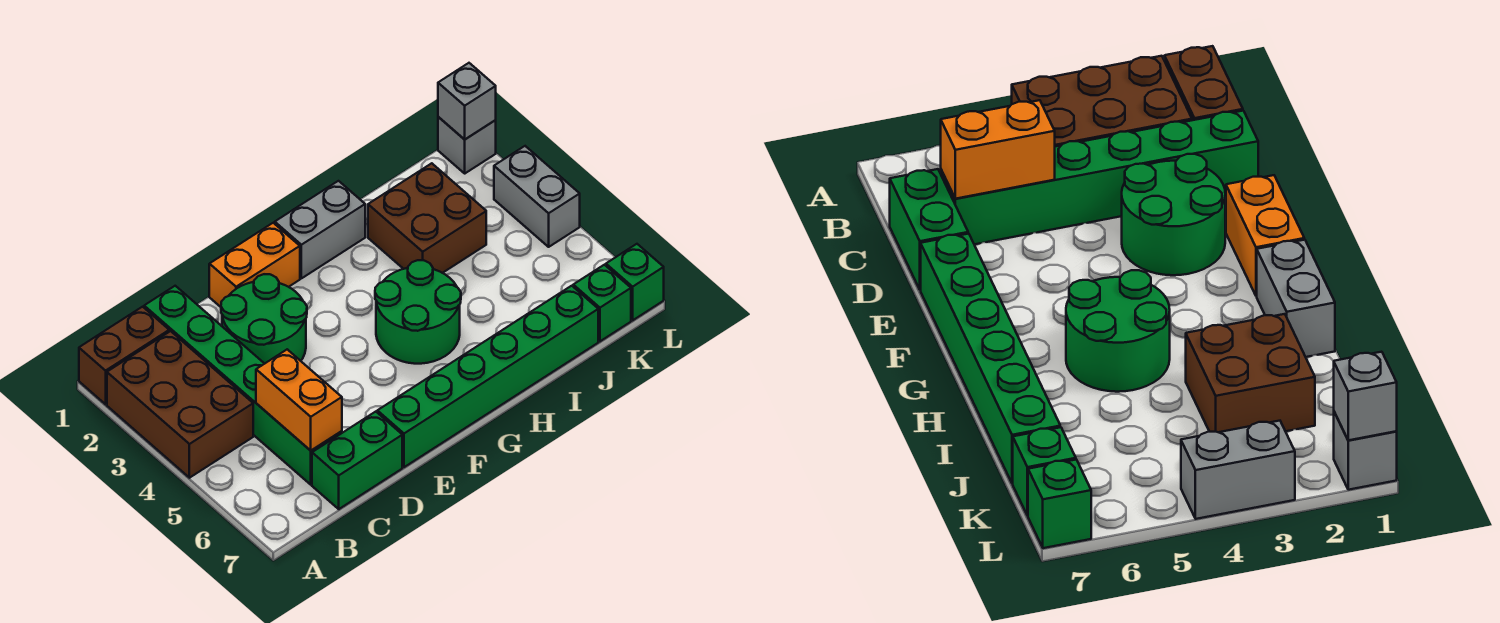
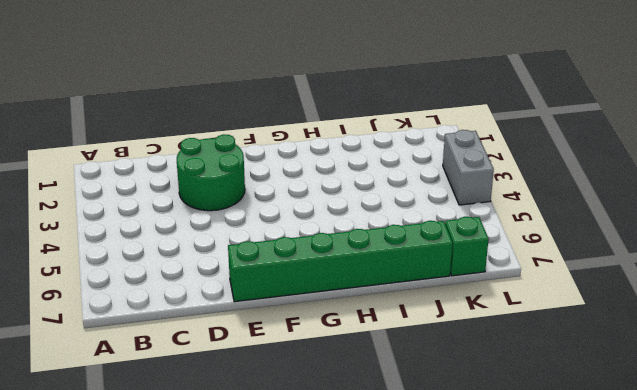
none -> brown brick A1:B1 level 1
none -> brown brick A2:B4 level 1
none -> green brick C1:C6 level 1

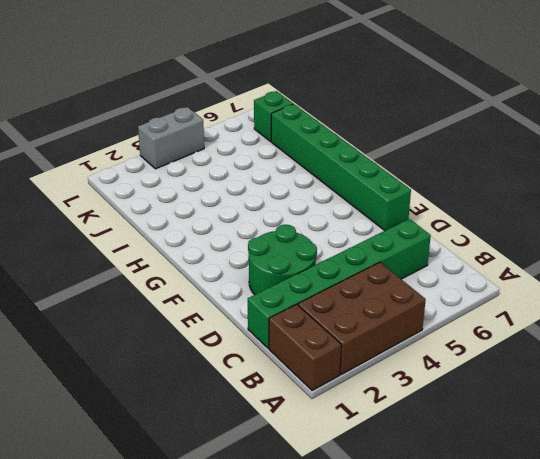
none -> green brick C7:D7 level 1
none -> orange brick E1:F1 level 1
none -> grey brick G1:H1 level 1

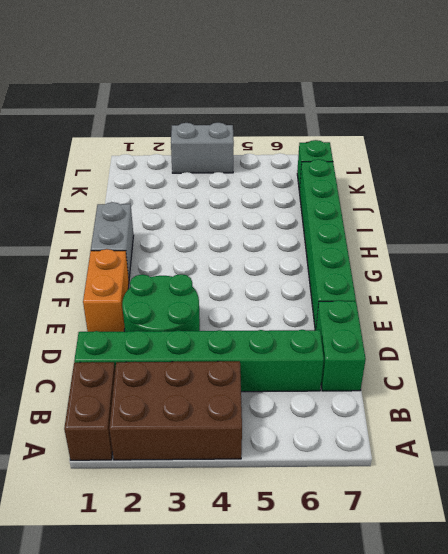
none -> green round brick G4:H5 level 1
none -> brown brick I2:J3 level 1
none -> grey brick L1 level 1

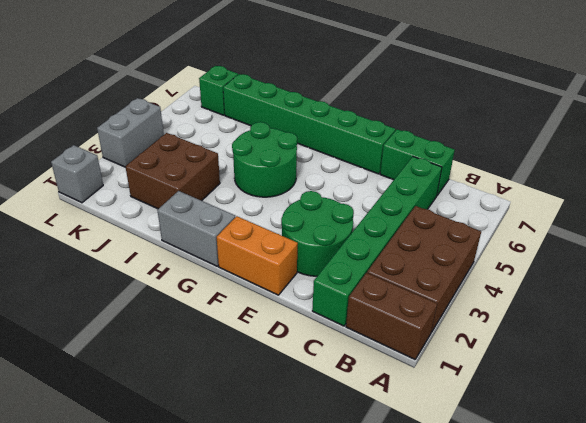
none -> green brick L7 level 1
none -> orange brick C5:C6 level 2
none -> grey brick L1 level 2

